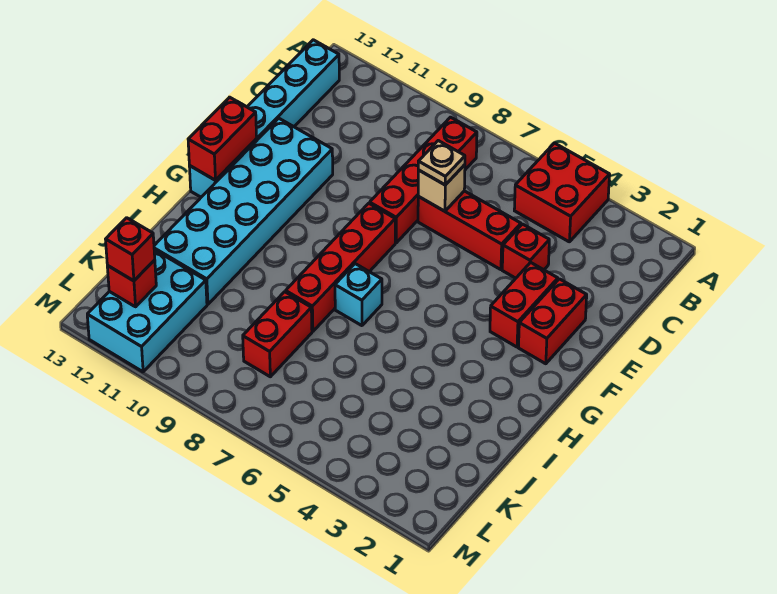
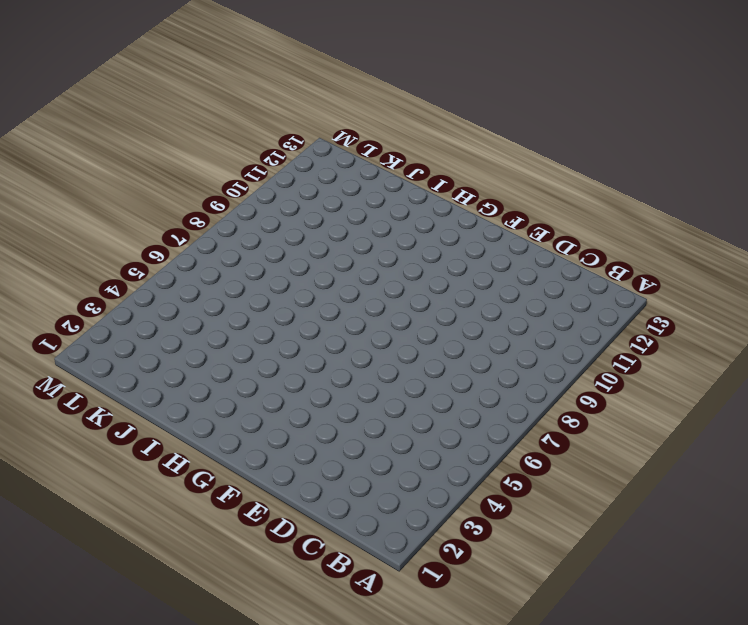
none -> red brick A4:B5 level 1
none -> red brick B8:E8 level 1
none -> cyan brick B13:G13 level 1

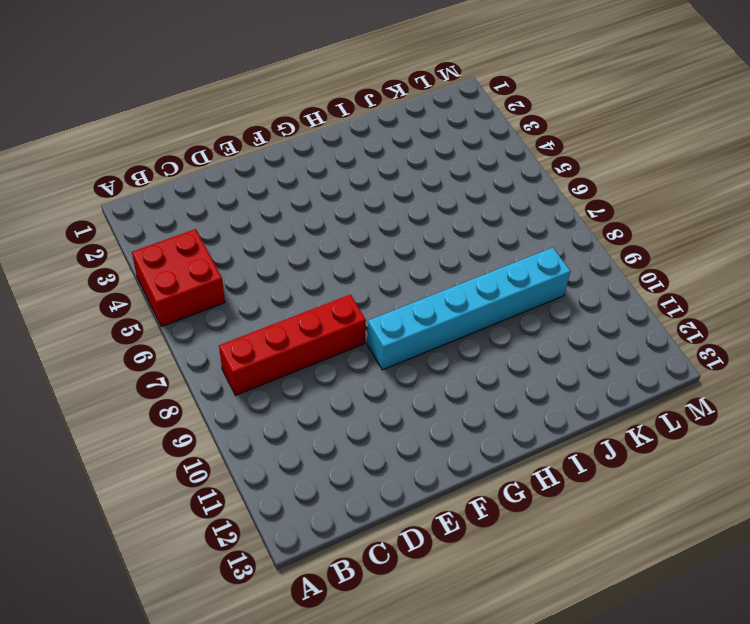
cyan brick F9:K9 level 1 -> cyan brick B13:G13 level 1
none -> red brick D4 level 1
none -> red brick D5:D7 level 1
none -> red brick E2:F2 level 1

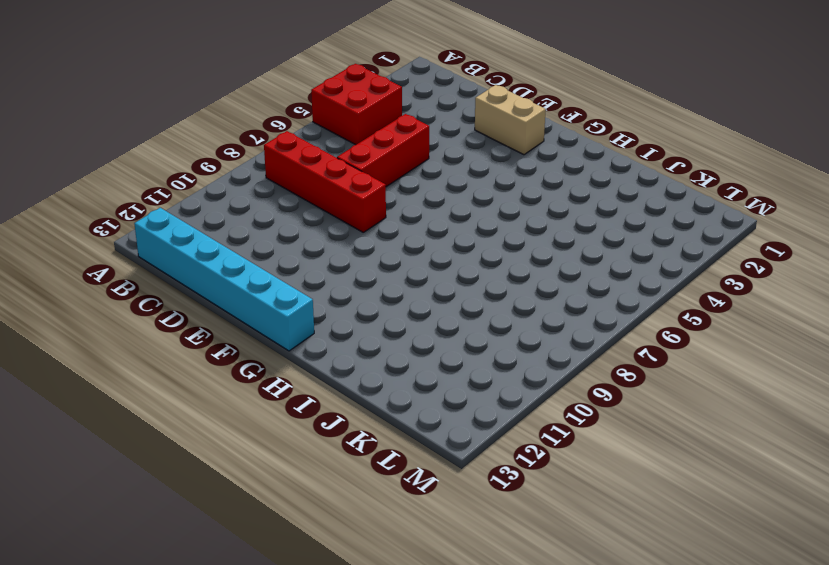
tan brick E2:F2 level 1 -> red brick E2:F2 level 1
none -> red brick D4 level 1
none -> red brick E3:F3 level 1
none -> cyan brick E11:J12 level 1

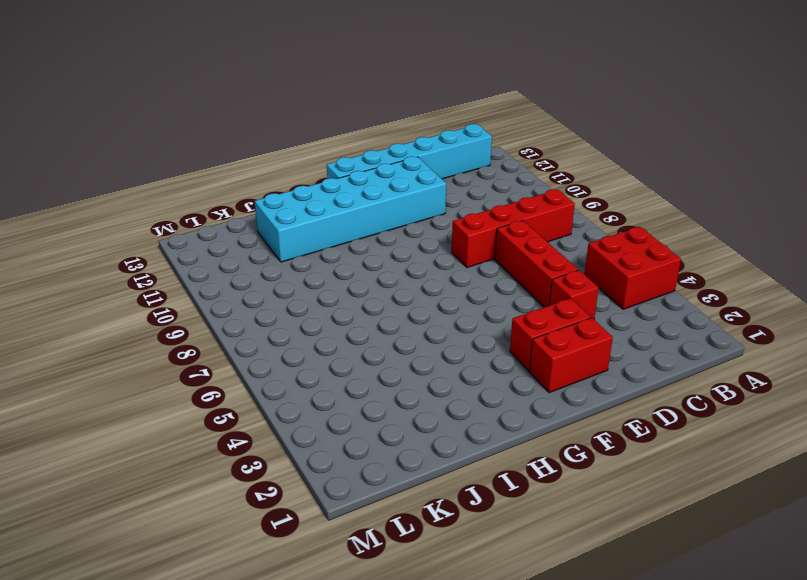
none -> red brick F8:I8 level 1
none -> cyan brick H7 level 1
none -> red brick J8:K8 level 1

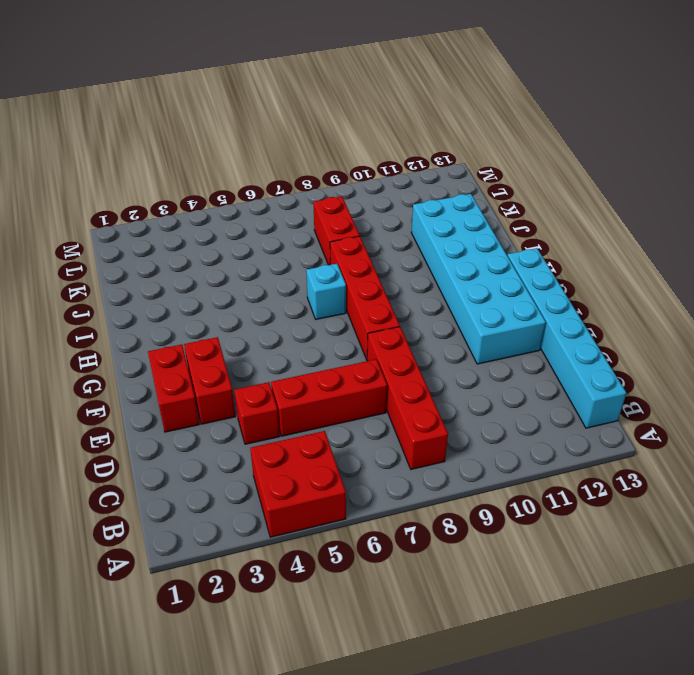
none -> cyan brick K11:M12 level 1
none -> tan brick D7 level 2
none -> red brick F13:G13 level 2

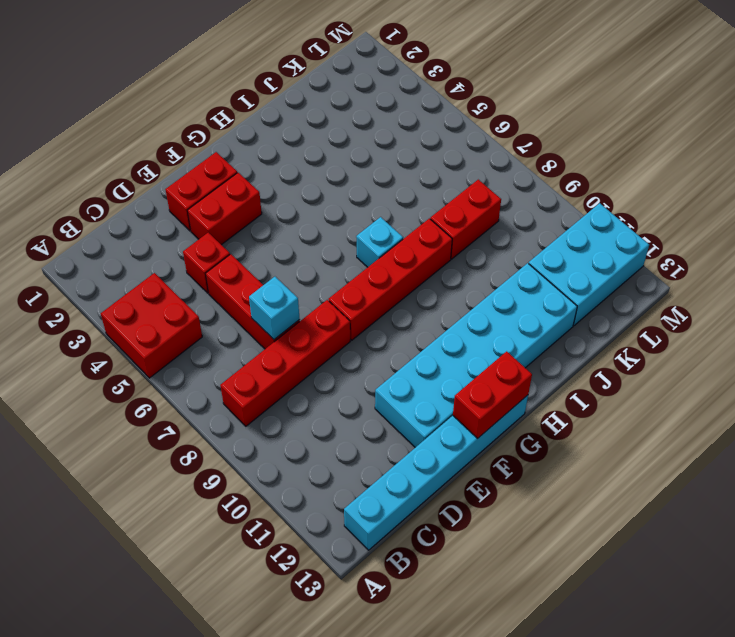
cyan brick D7 level 2 -> tan brick D7 level 2
none -> red brick L12 level 2
none -> tan plate D7 level 3
none -> red brick L12 level 3

